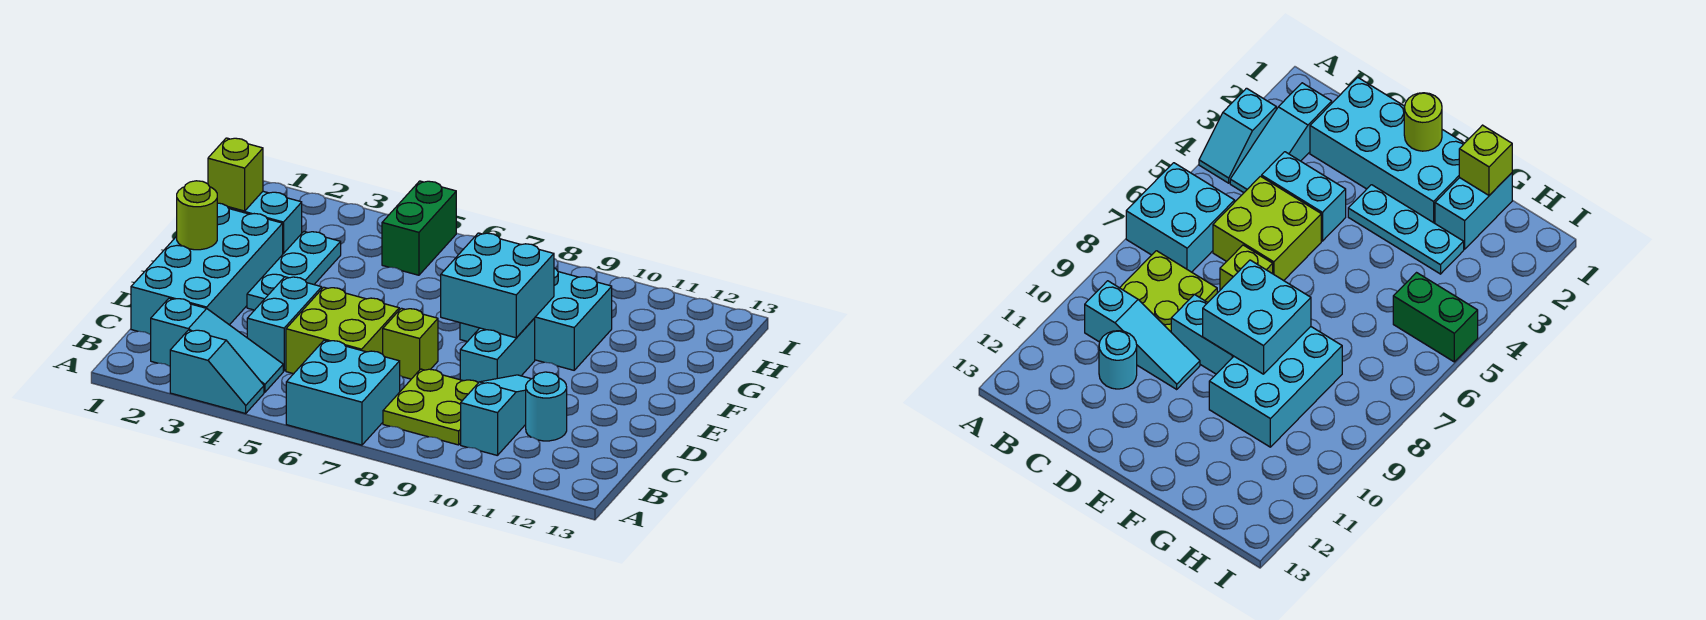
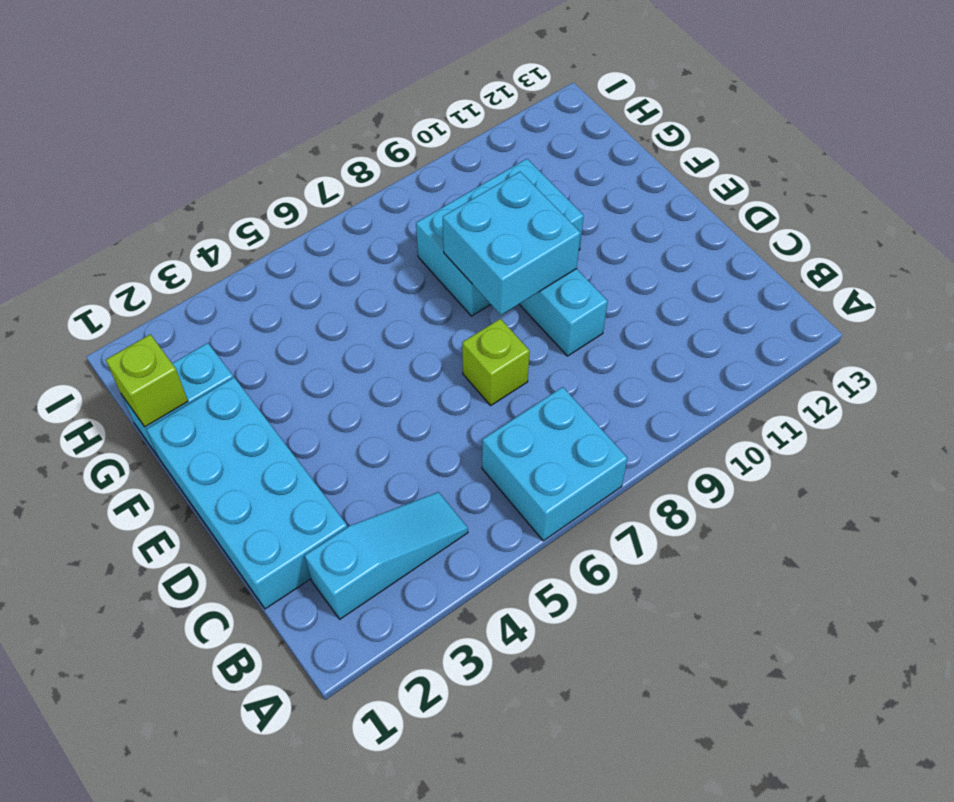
none -> cyan slope A3:A4 level 1 top 3
none -> lime plate B8:C9 level 1
none -> cyan slope B10:D10 level 1 top B

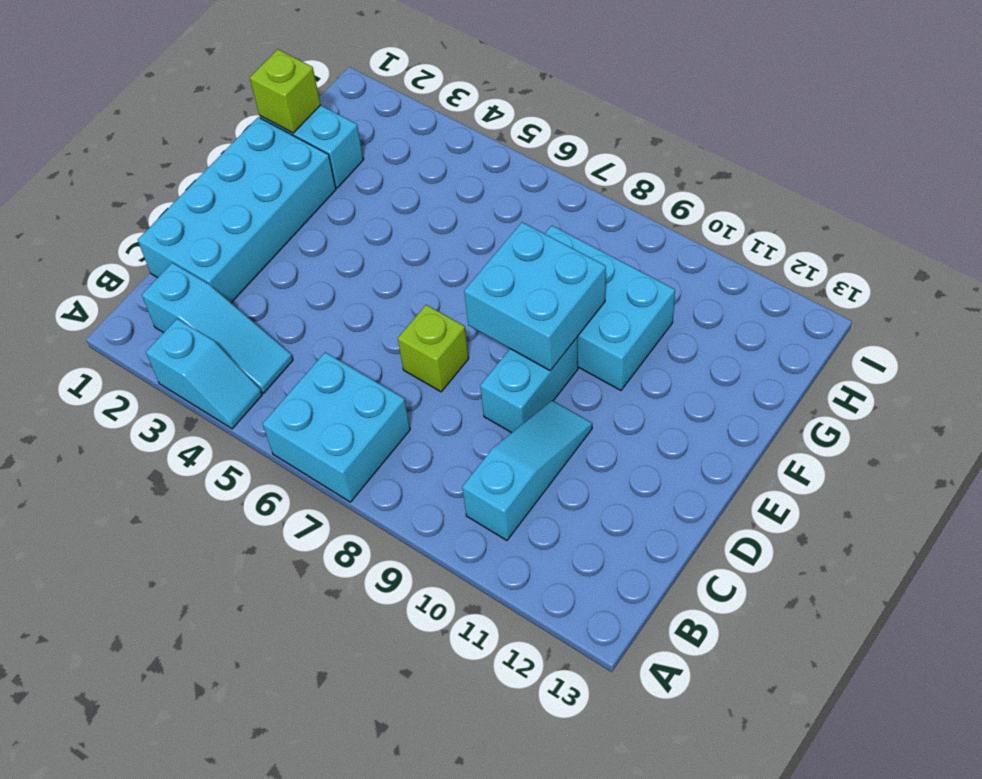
none -> lime plate B8:C9 level 1
none -> cyan brick C4:D4 level 1
none -> lime brick C5:D6 level 1

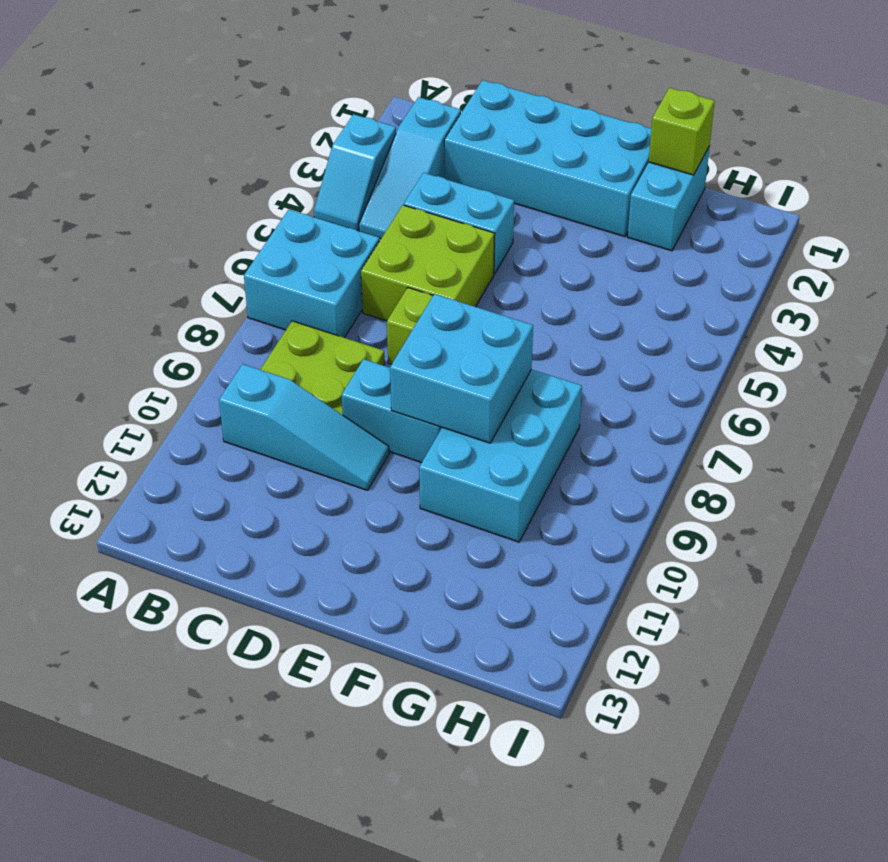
none -> cyan round brick C11 level 1
none -> cyan plate E3:G3 level 1
none -> green brick H5:I5 level 1

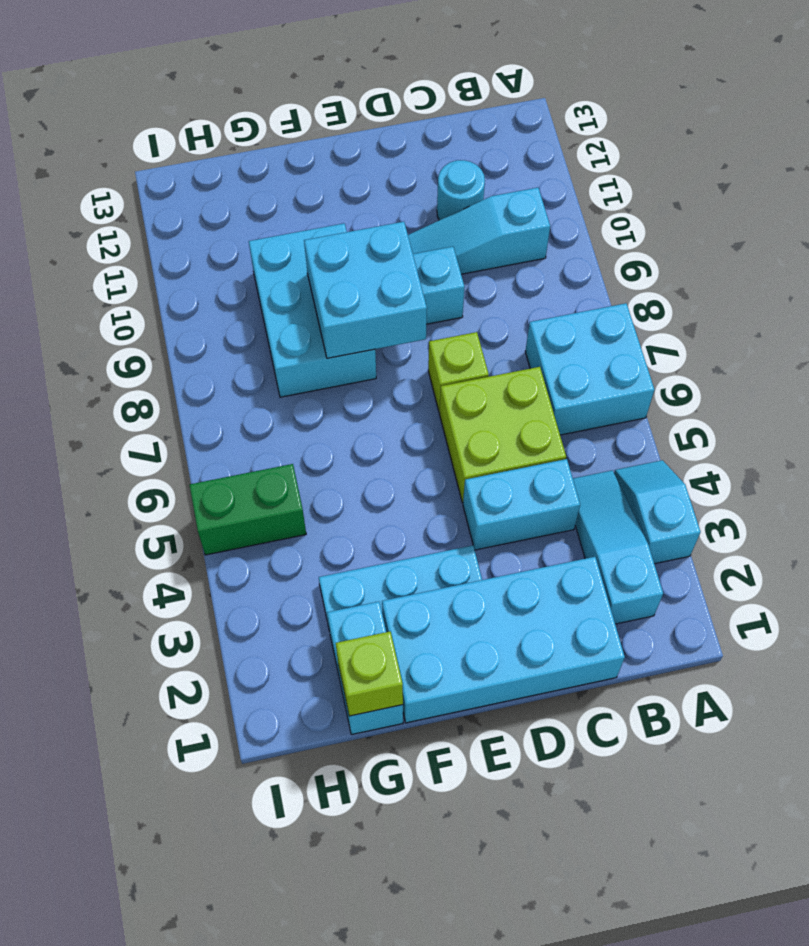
none -> lime plate B8:C9 level 1
none -> lime round brick E1 level 2

